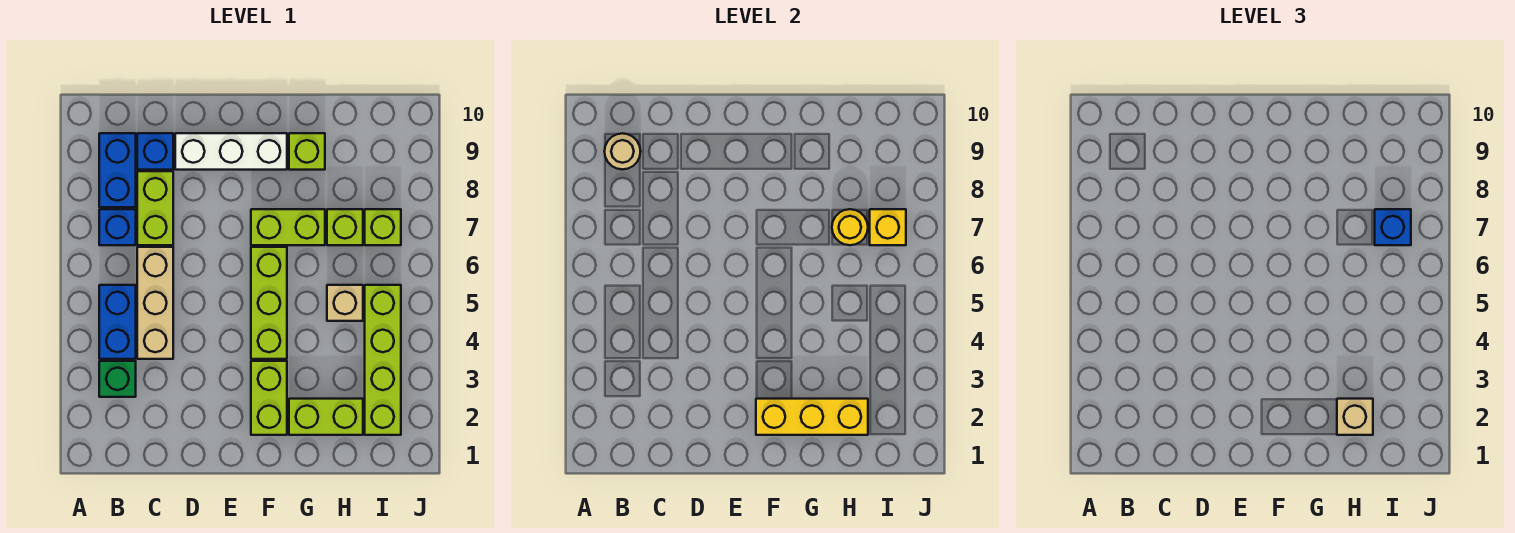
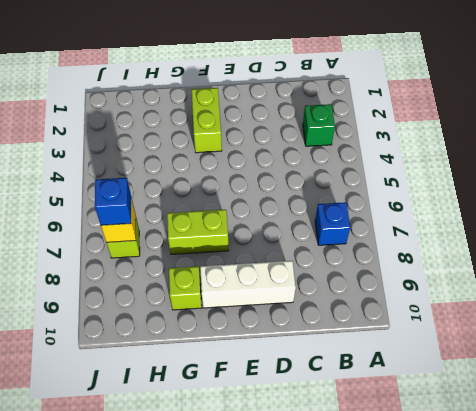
none -> blue brick B4:B5 level 1
none -> blue brick B8:B9 level 1
none -> tan brick C4:C6 level 1

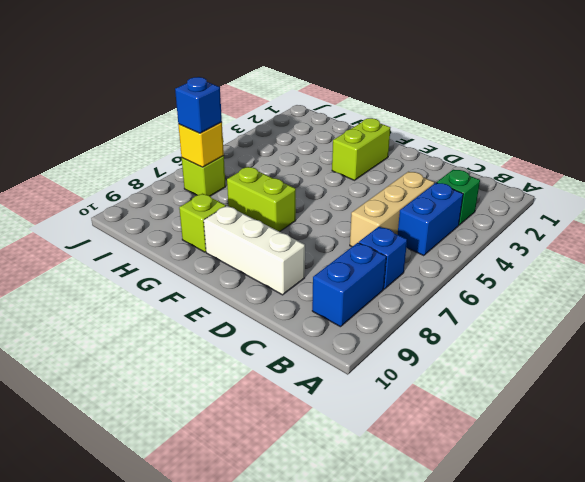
none -> lime brick C7:C8 level 1
none -> blue brick C9 level 1
none -> lime brick F4:F6 level 1

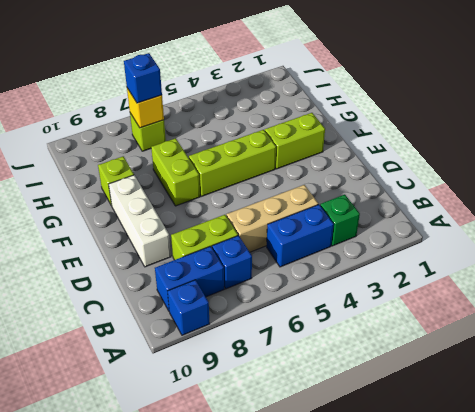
blue brick A9 level 1 -> blue brick C9 level 1
none -> lime brick G2:H2 level 1
none -> tan brick H5 level 1
none -> lime brick H7 level 1

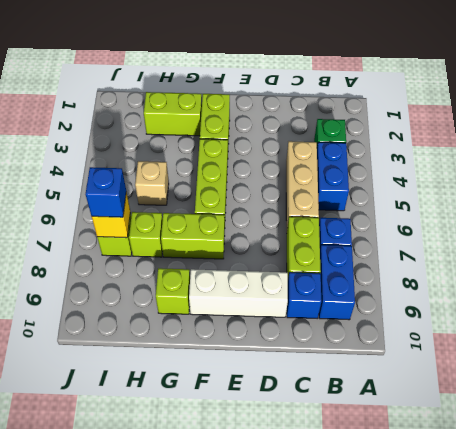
none -> lime brick I2:I5 level 1
none -> tan round brick B9 level 2
none -> yellow brick F2:H2 level 2

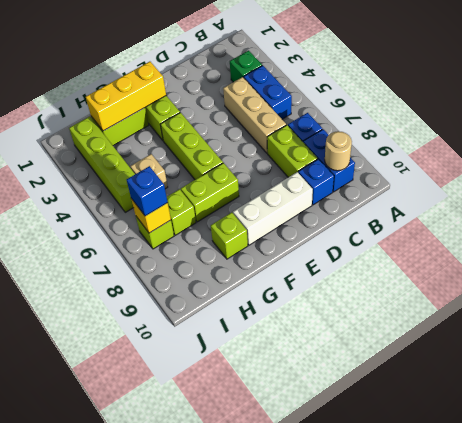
none -> yellow round brick H7 level 2
none -> tan brick H2 level 3

